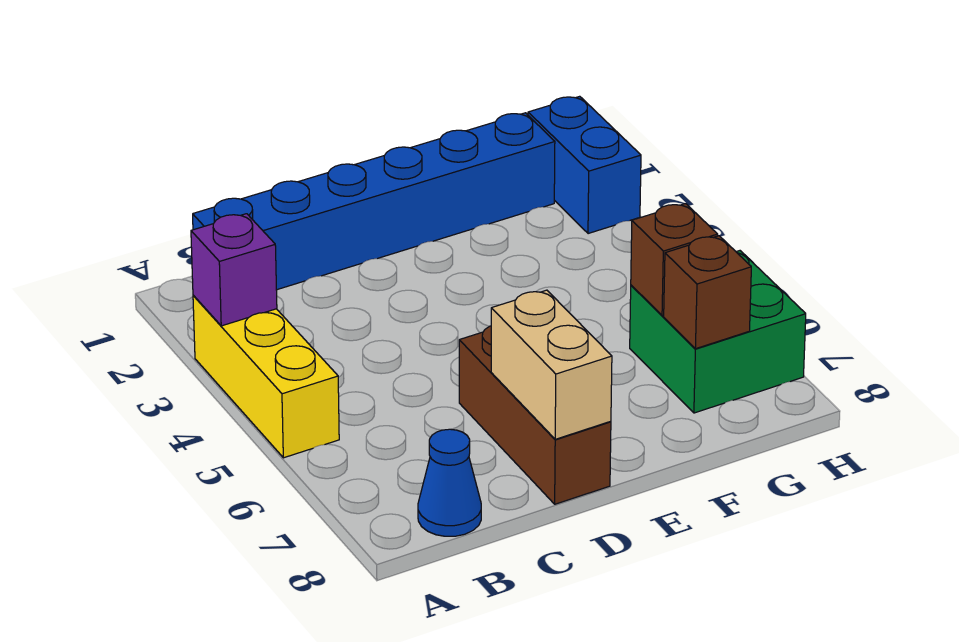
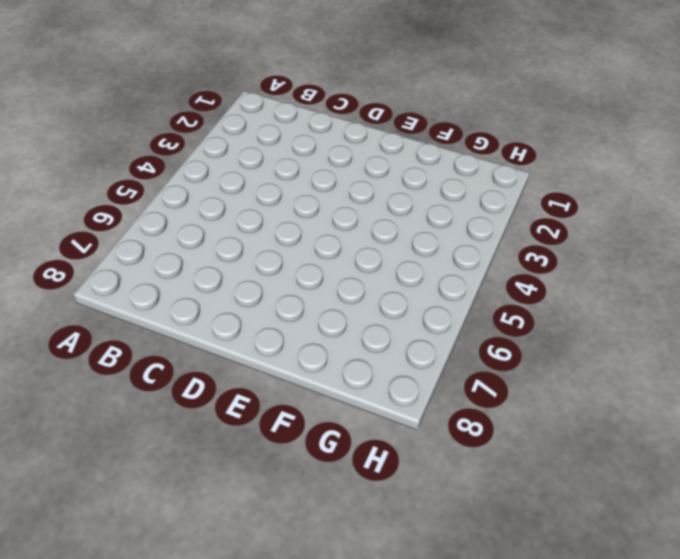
none -> yellow brick A3:A5 level 1
none -> blue brick B1:G1 level 1

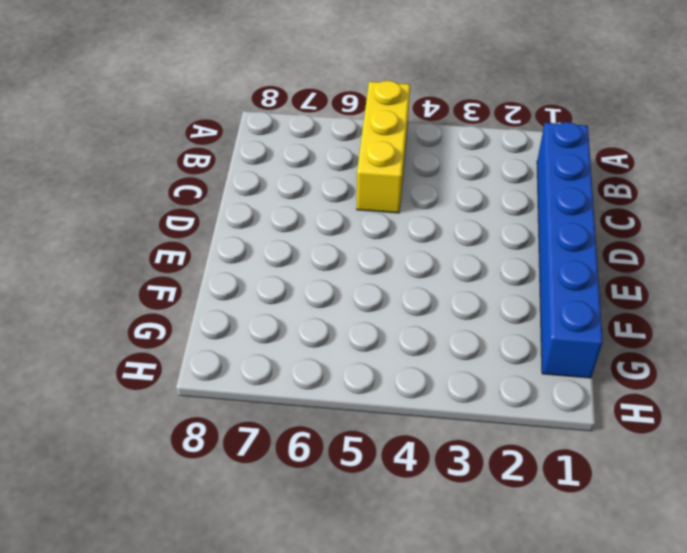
yellow brick A5:C5 level 1 -> yellow brick A3:A5 level 1
none -> blue cone B8 level 1
none -> brown brick D6:D8 level 1

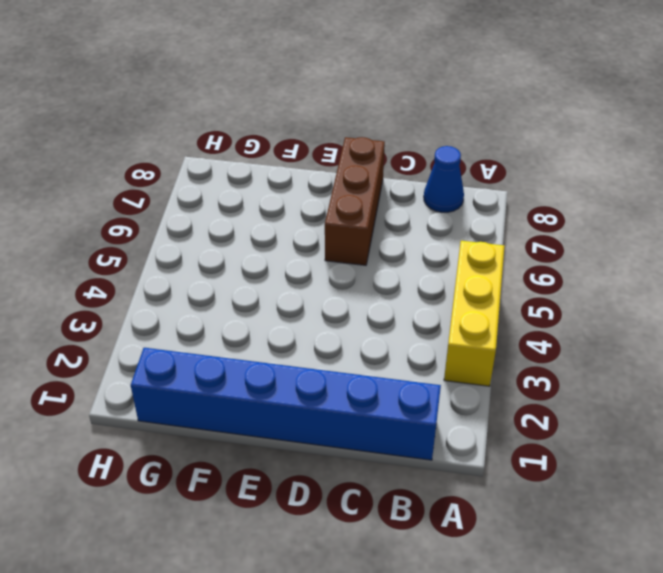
none -> green brick G6:H7 level 1
none -> blue brick H1:H2 level 1

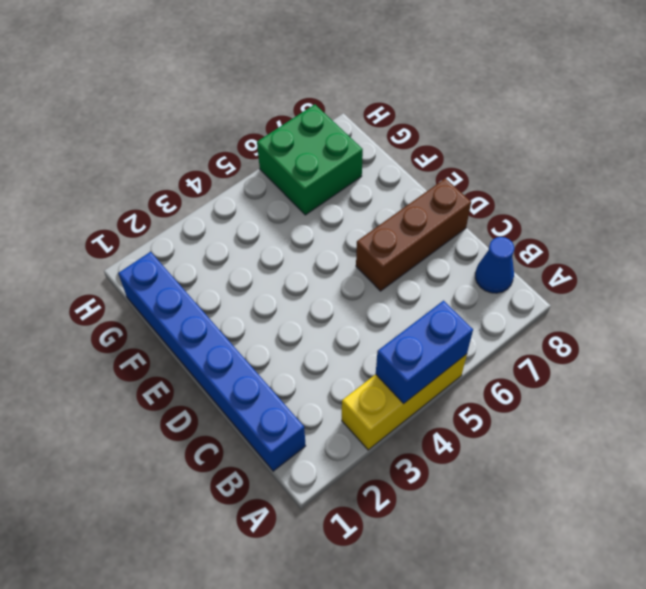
blue brick A4:A5 level 2 -> blue brick H1:H2 level 1
none -> purple brick A3 level 2
none -> tan brick D7:D8 level 2

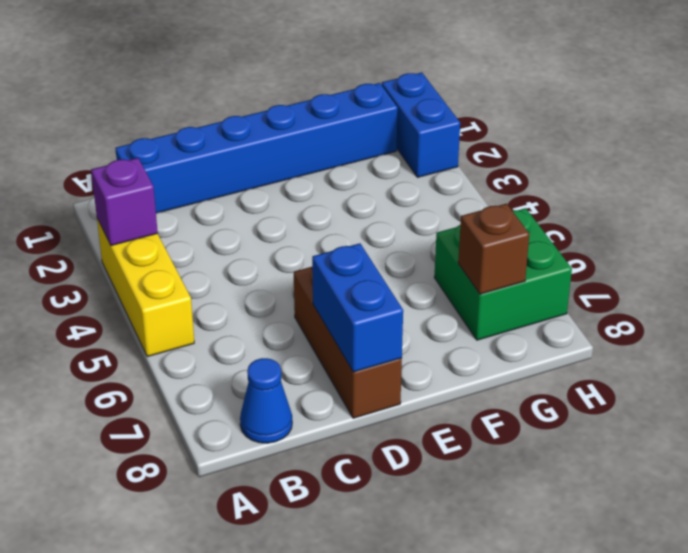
blue brick D7:D8 level 2 -> tan brick D7:D8 level 2
none -> brown brick G6 level 2

